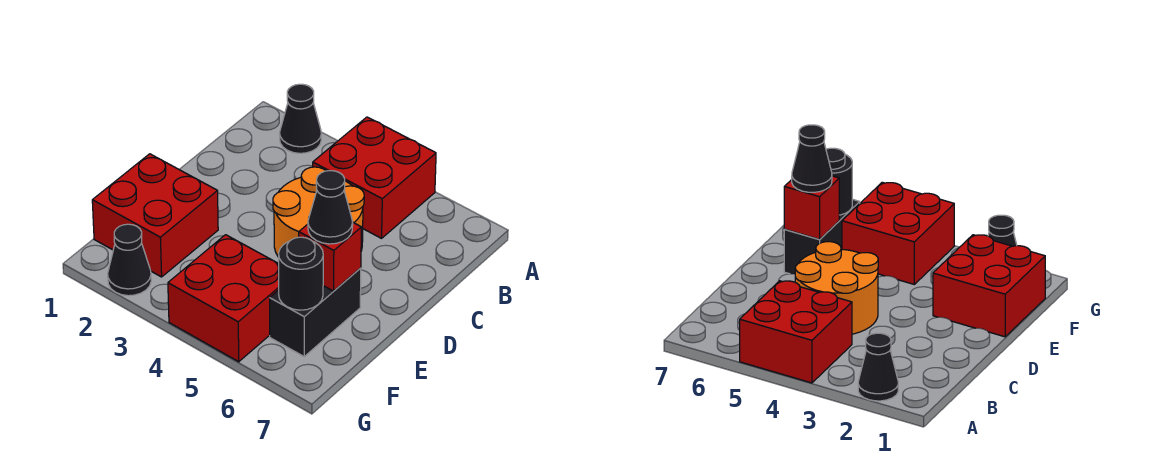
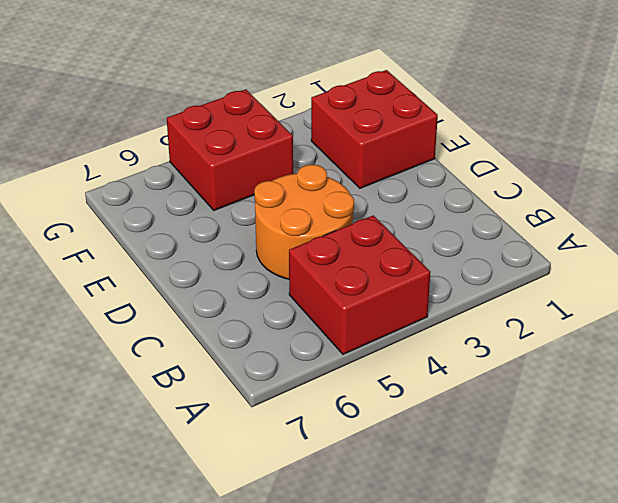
none -> black cone A2 level 1
none -> black brick E6:F6 level 1

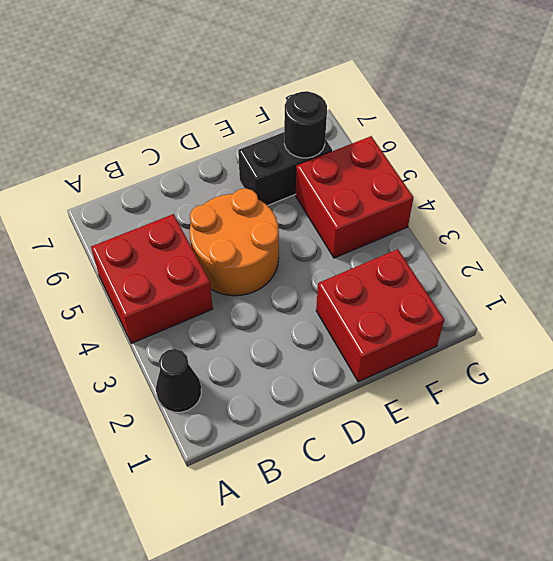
none -> black cone G2 level 1
none -> red brick E6 level 2

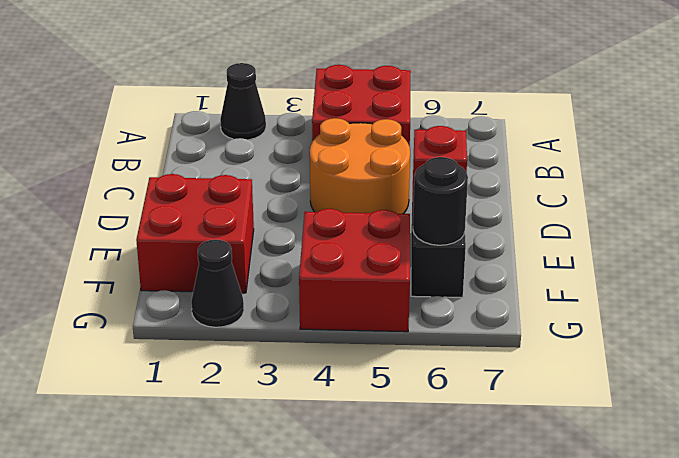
none -> black cone E6 level 3

